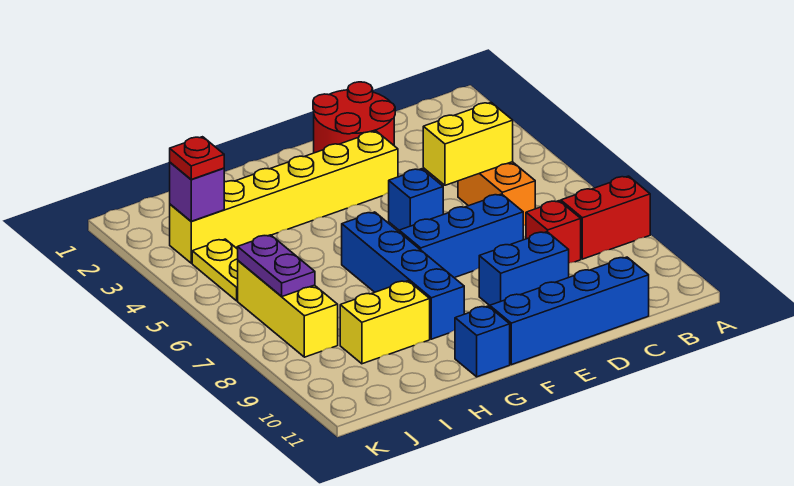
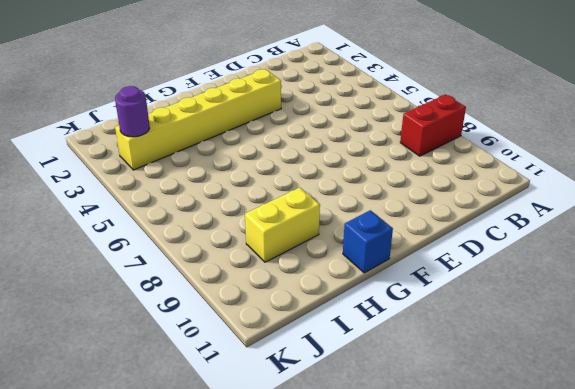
purple round brick J3 level 2 -> purple brick J3 level 2
none -> orange brick C5:C6 level 1
none -> red brick C8 level 1
none -> blue brick C11:F11 level 1

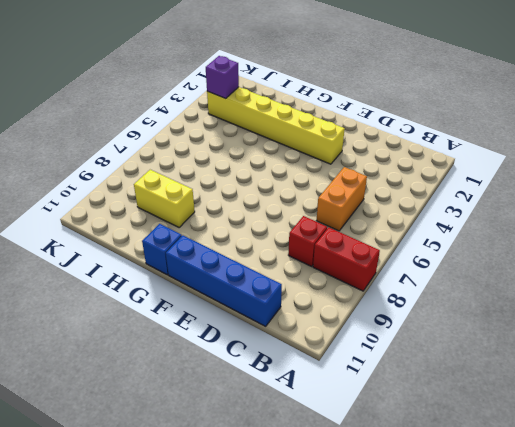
none -> red round brick D1:E2 level 1
none -> blue brick D7:F7 level 1
none -> blue brick D9:E9 level 1

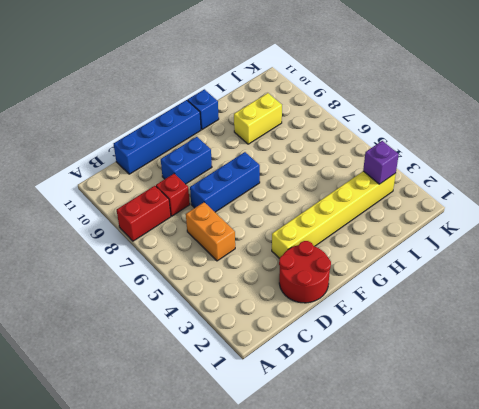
none -> blue brick E5 level 1
none -> blue brick G6:G9 level 1
none -> yellow plate J4:J5 level 1

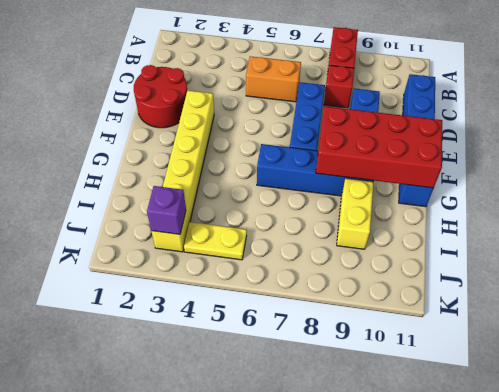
red brick F8:G11 level 2 -> none
none -> blue brick E5 level 1
none -> yellow brick J6:J8 level 1
none -> yellow brick C5:D5 level 2

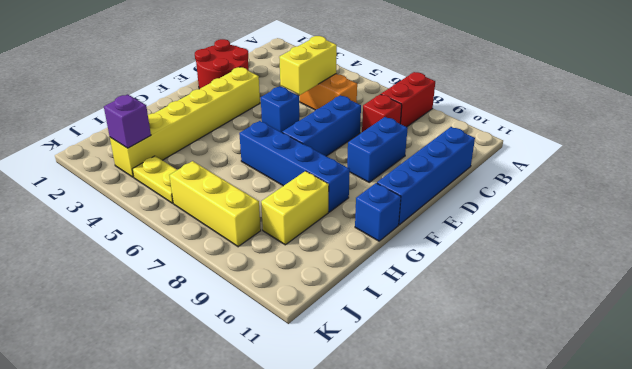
none -> purple plate J6:J7 level 2
none -> red plate J3 level 3

